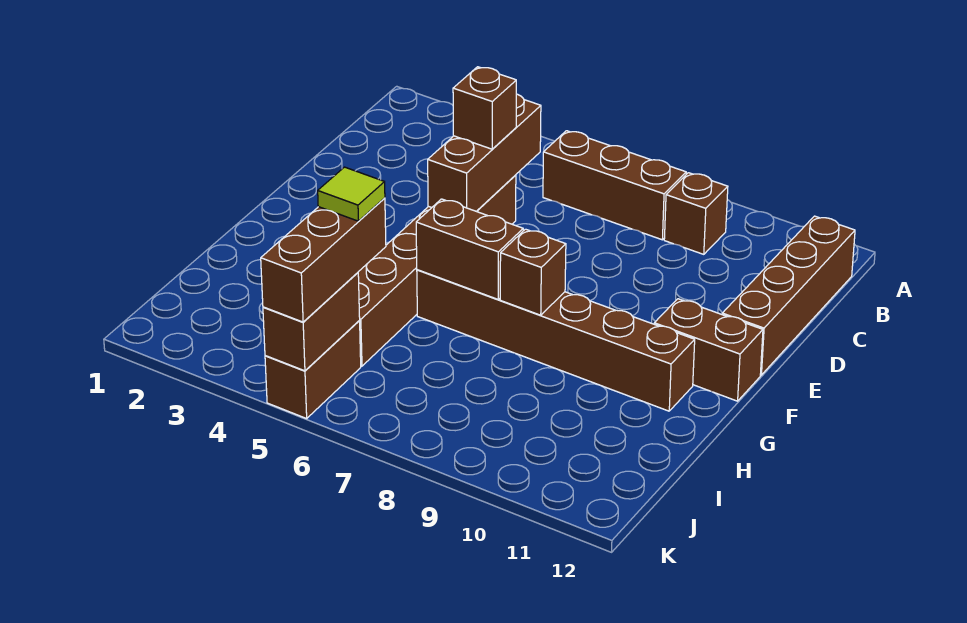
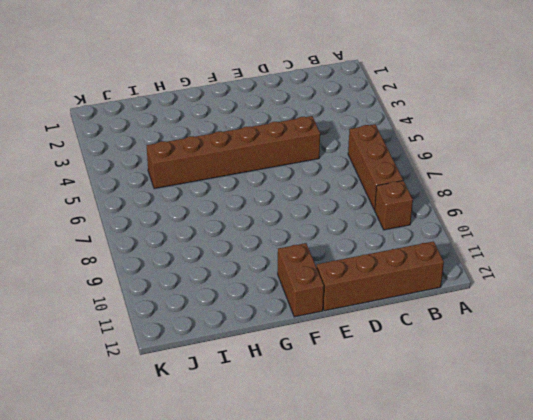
none -> brown brick G6:G11 level 1
none -> brown brick J5:K5 level 1
none -> brown brick C5:E5 level 2

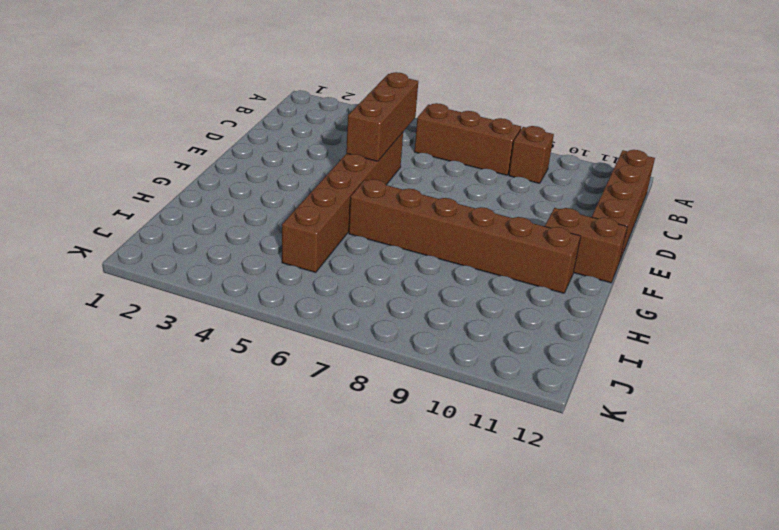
none -> brown brick J5:K5 level 1
none -> brown brick G6:G7 level 2
none -> brown brick G8 level 2

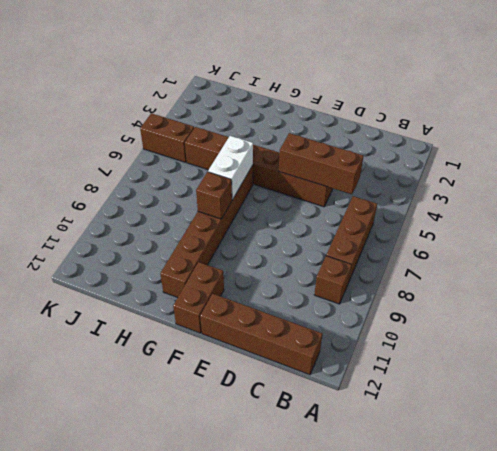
white brick G6:G7 level 2 -> brown brick G6:G7 level 2
none -> brown brick J5:K5 level 2
none -> brown brick D5 level 3
none -> brown brick I5:K5 level 3

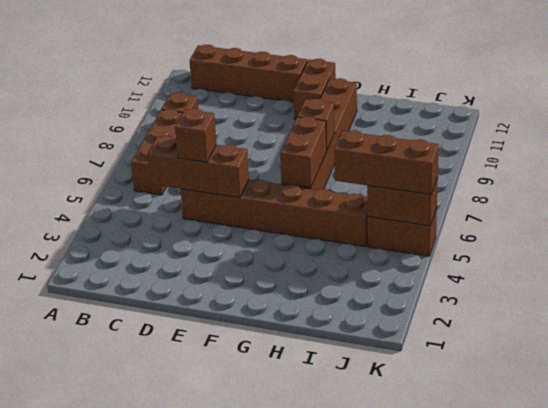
none -> lime tile I5 level 4

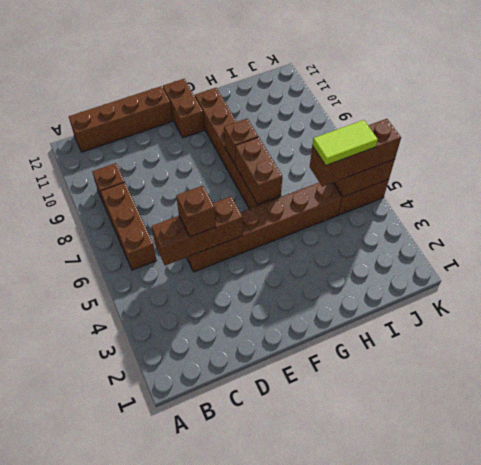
lime tile I5:J5 level 4 -> lime tile I5 level 4

